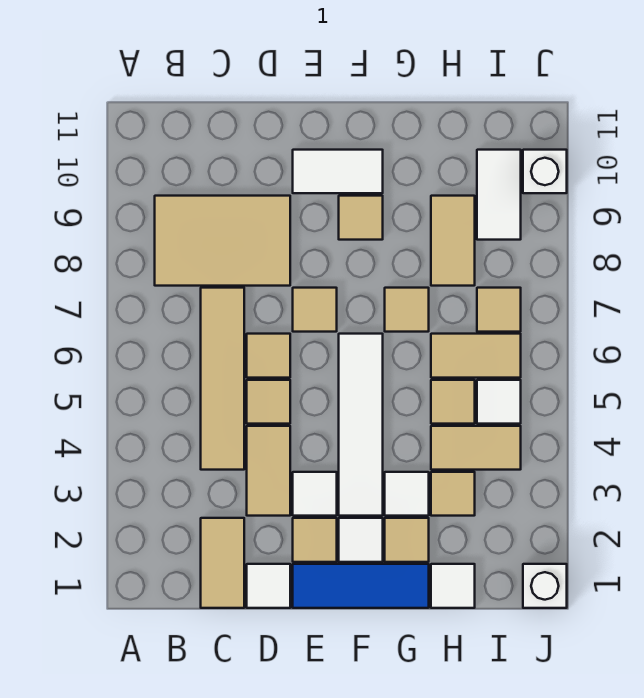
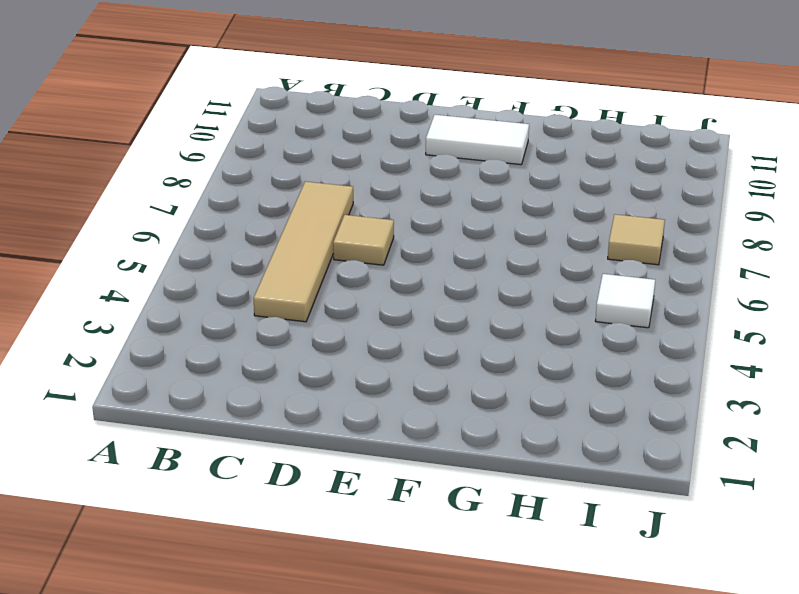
none -> tan tile B8:D9 level 1
none -> tan tile C1:C2 level 1
none -> white tile D1 level 1

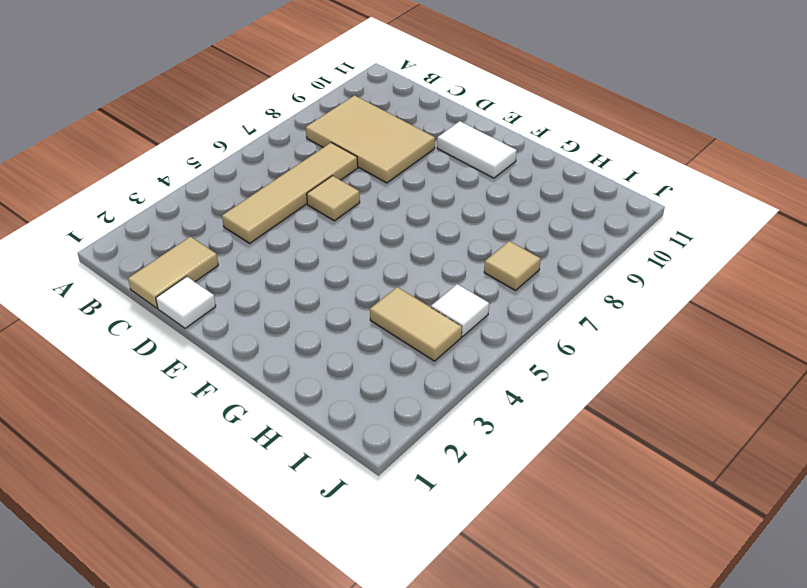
none -> tan tile D3:D4 level 1
none -> tan tile D5 level 1
none -> blue tile E1:G1 level 1

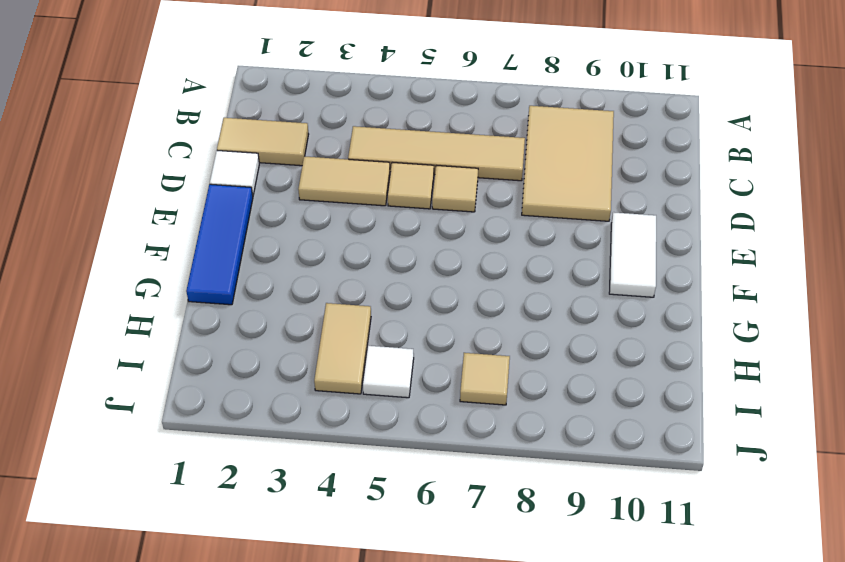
none -> tan tile E2 level 1
none -> white tile E3 level 1
none -> tan tile E7 level 1

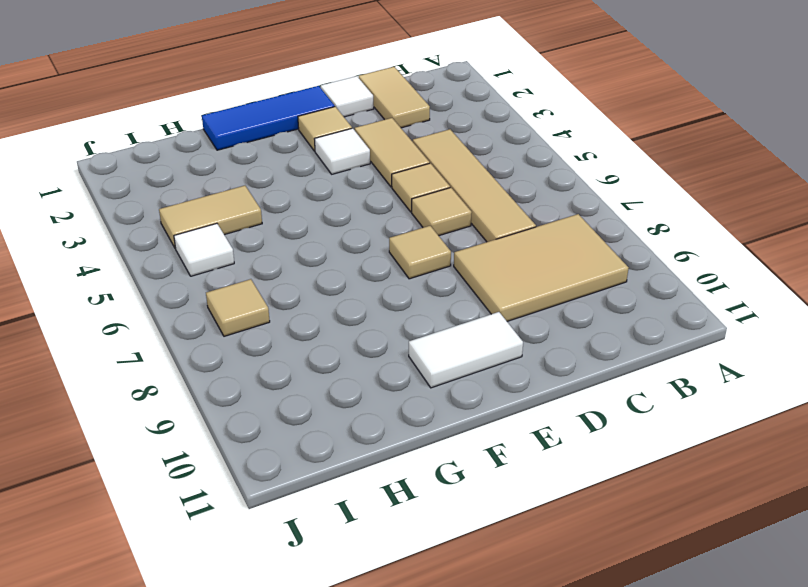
none -> white tile F2 level 1
none -> white tile F3:F6 level 1
none -> tan tile F9 level 1

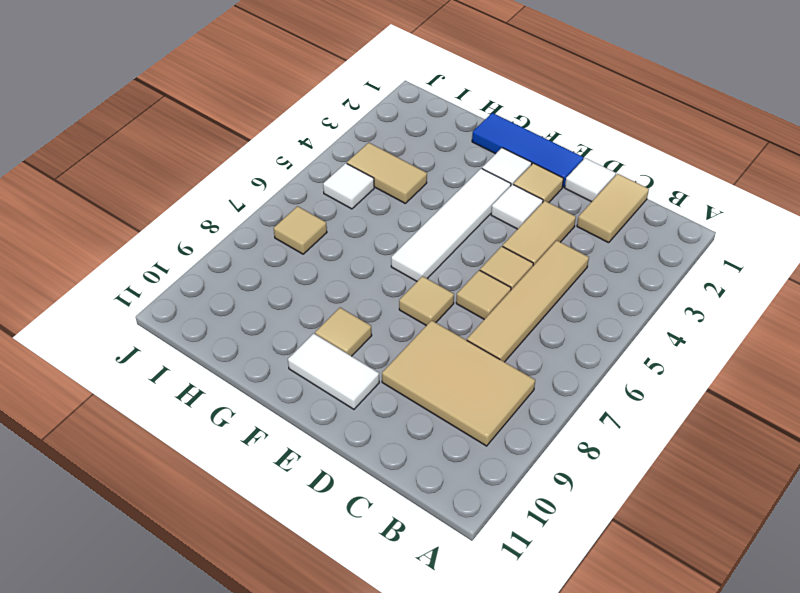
none -> tan tile G2 level 1
none -> white tile G3 level 1
none -> tan tile G7 level 1

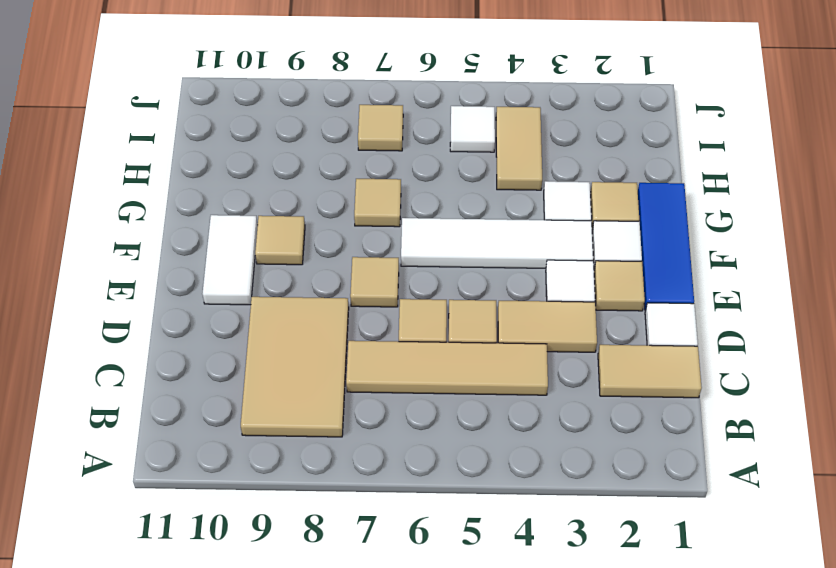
none -> white tile H1 level 1
none -> tan tile H3 level 1
none -> tan tile H5 level 1

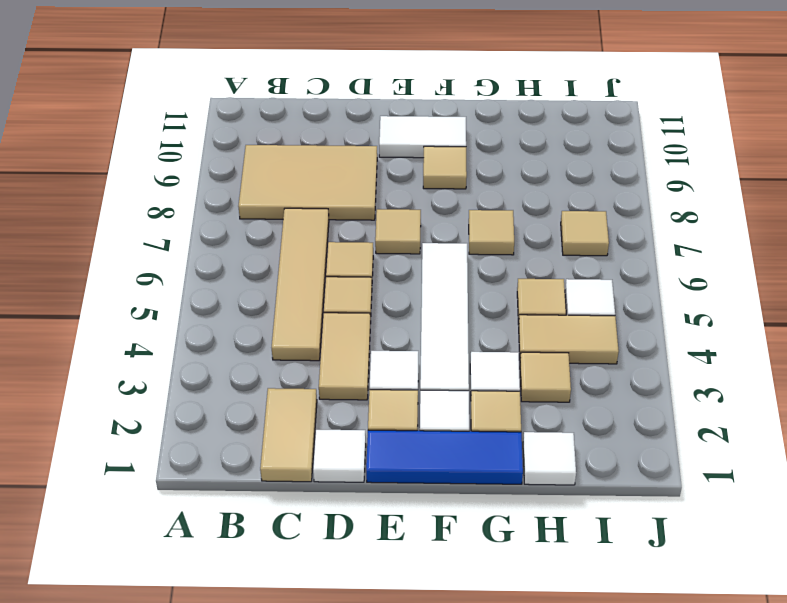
none -> tan tile H6:I6 level 1
none -> tan tile H8:H9 level 1
none -> white tile I9:I10 level 1

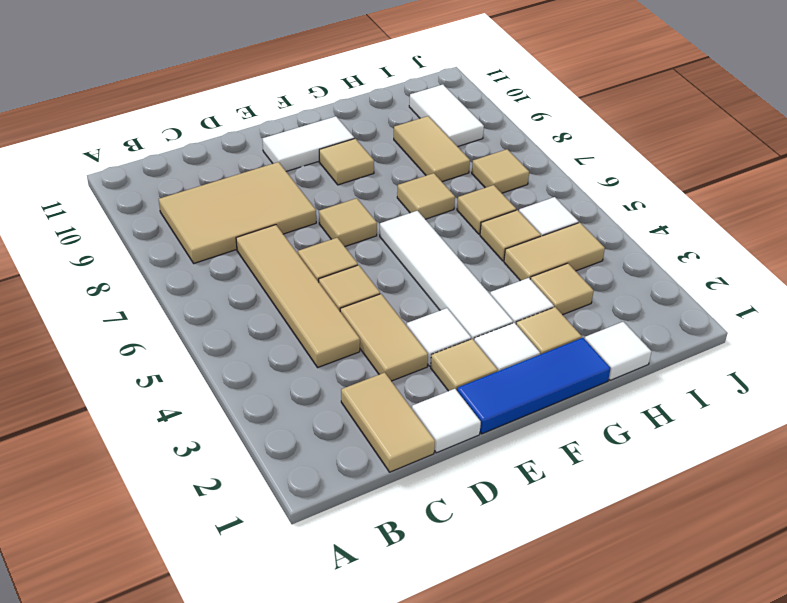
tan tile H6 level 1 -> tan tile H6:I6 level 1
none -> white brick J1 level 1
none -> white brick J10 level 1

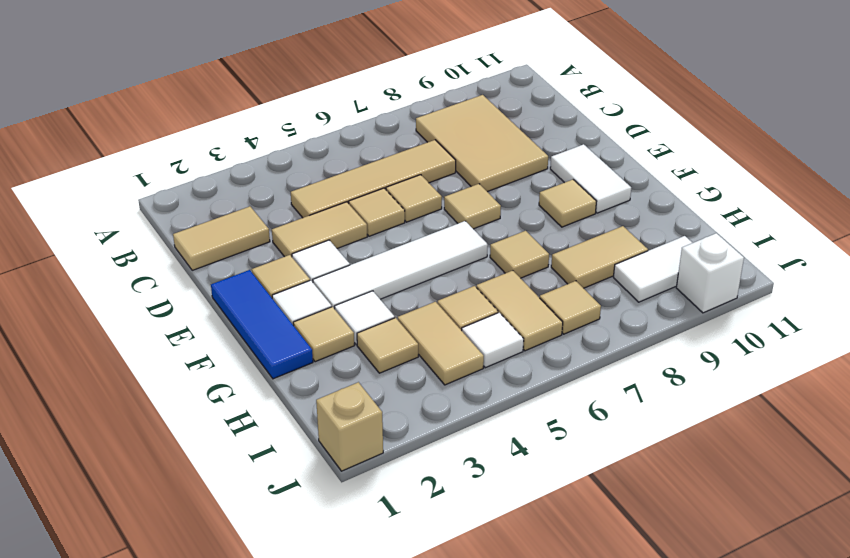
tan brick J1 level 1 -> white brick J1 level 1
none -> white tile D1 level 1
none -> white tile H1 level 1

